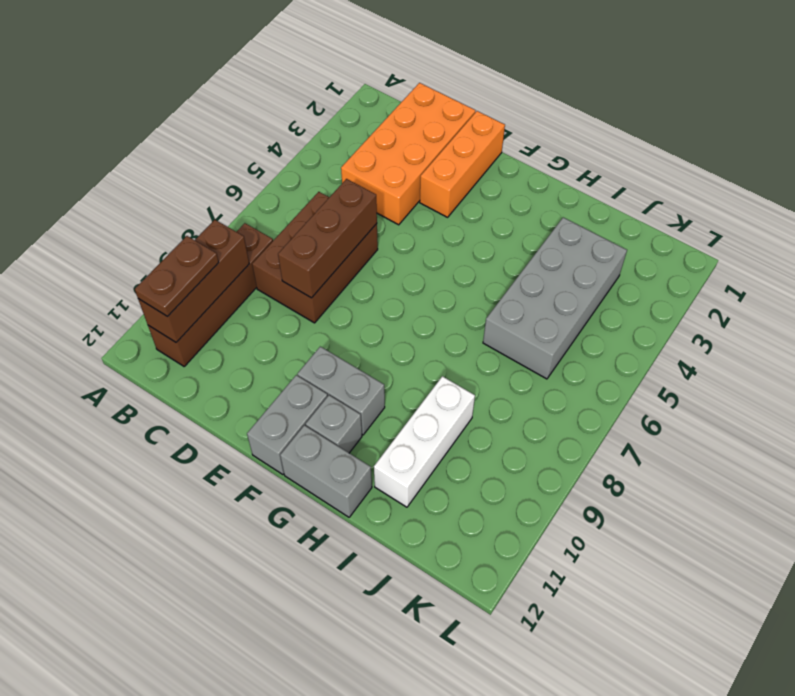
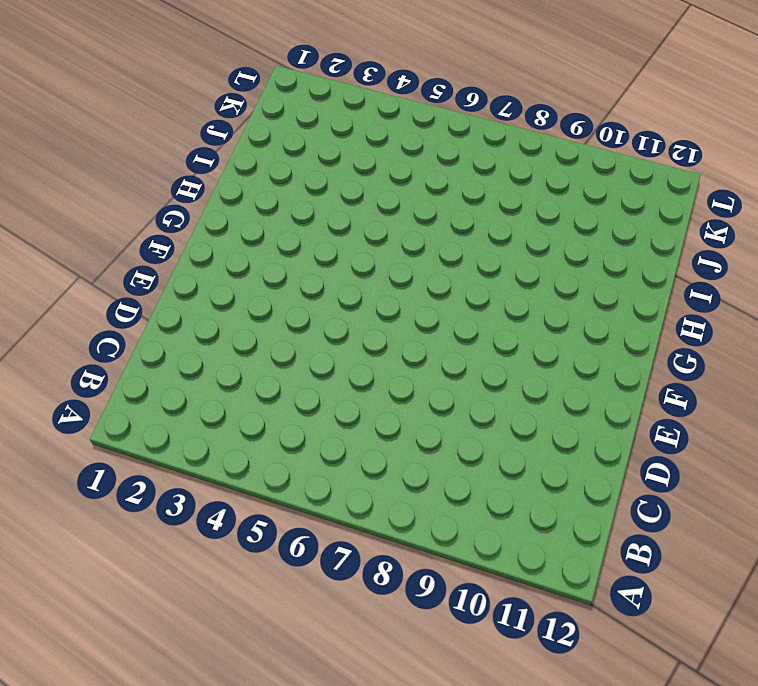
none -> brown brick B8:B11 level 1
none -> orange brick C1:D4 level 1
none -> brown brick C6:D8 level 1

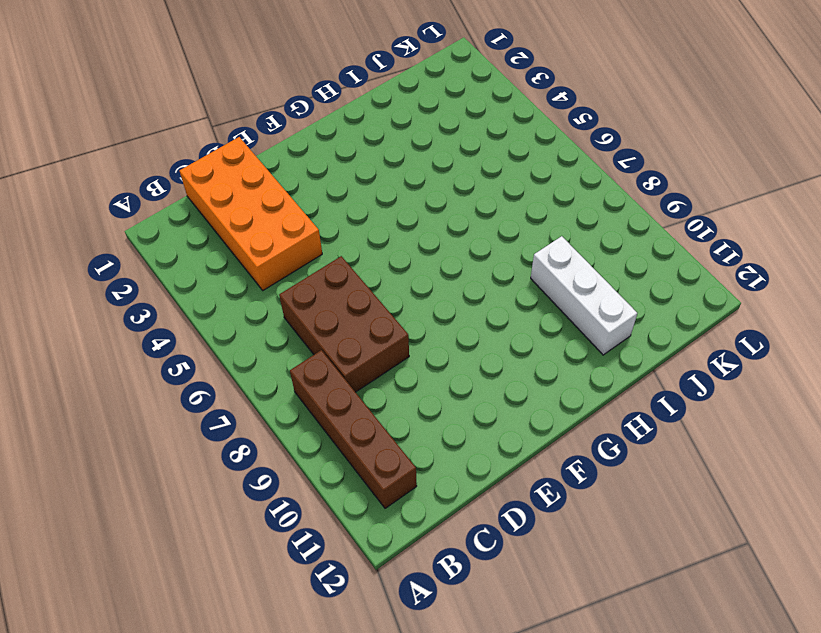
none -> orange brick E1:E3 level 1
none -> grey brick F10:G10 level 1
none -> grey brick F11:F12 level 1

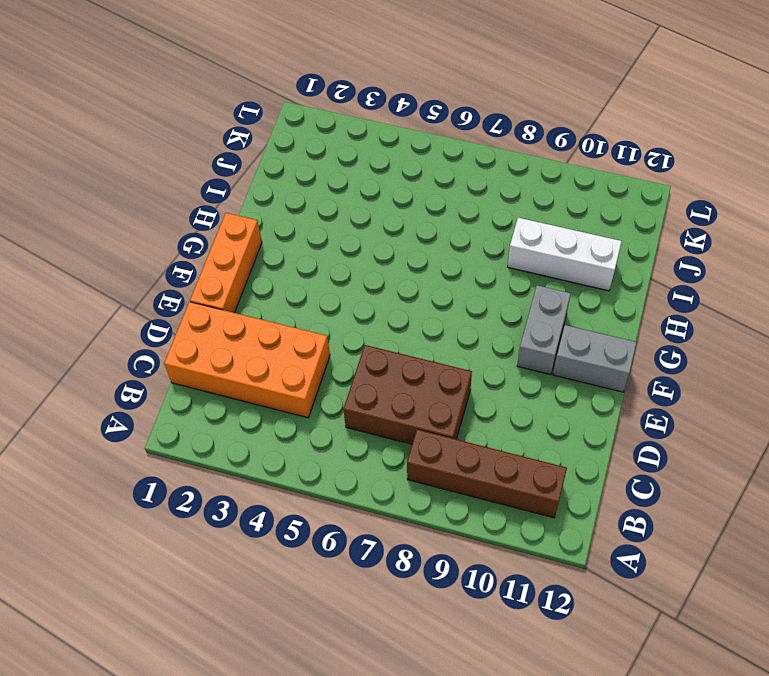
orange brick E1:G1 level 1 -> orange brick E1:E3 level 1
none -> grey brick G11 level 1
none -> grey brick G12:H12 level 1
none -> grey brick I3:J6 level 1

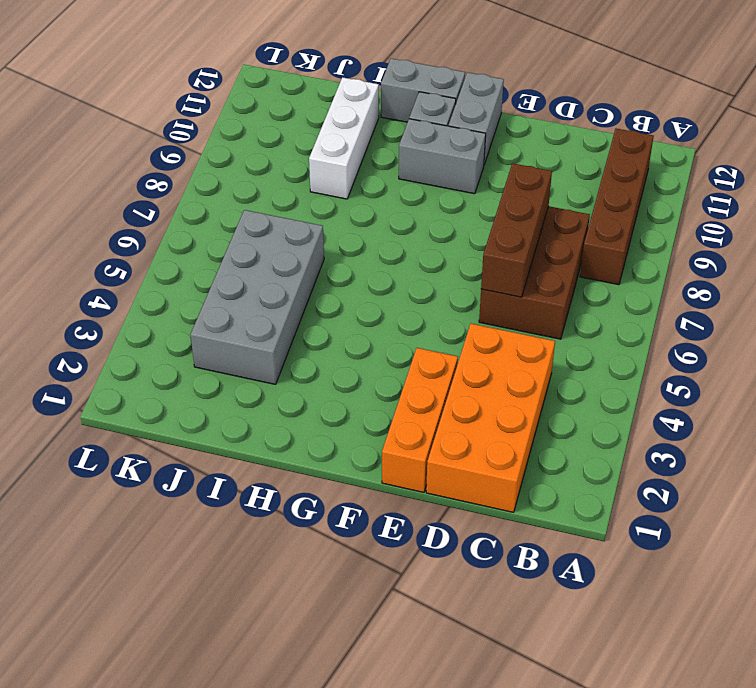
none -> brown brick B9:B11 level 2
none -> brown plate B10:B11 level 3

